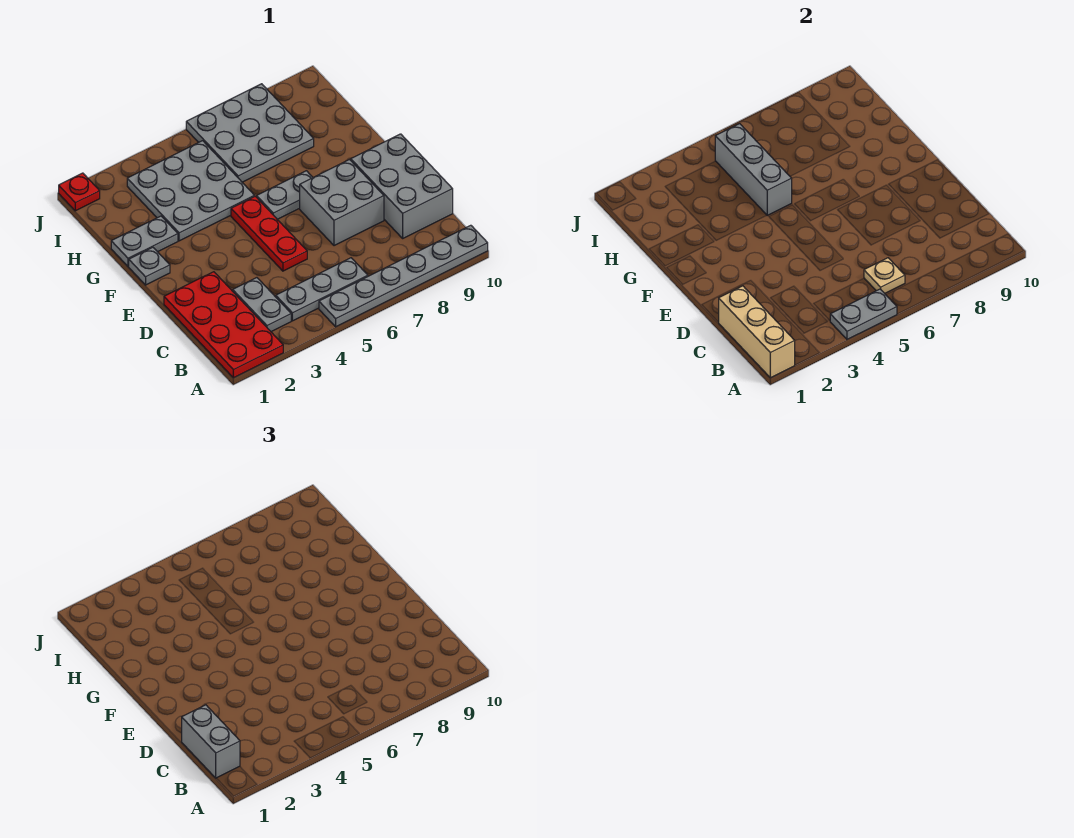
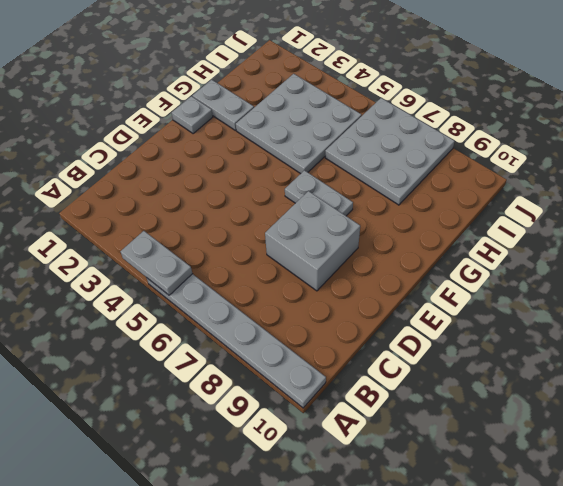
none -> red plate A1:D2 level 1
none -> grey plate B3:C3 level 1
none -> grey plate B4:B6 level 1

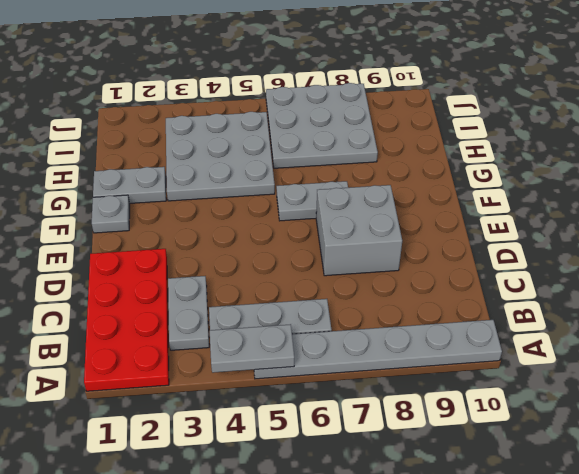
none -> grey brick C9:E10 level 1
none -> red plate D5:F5 level 1
none -> red plate J1 level 1

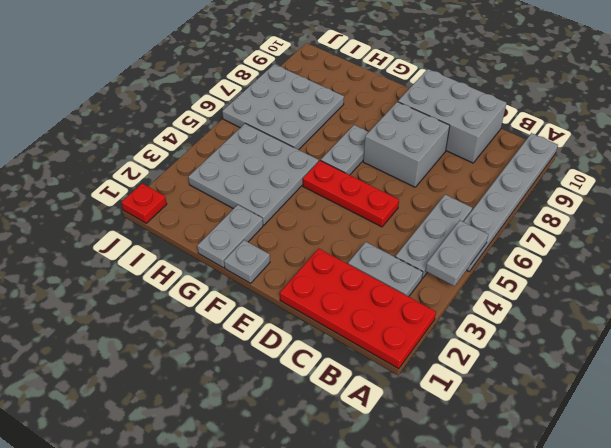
none -> tan brick A1:C1 level 2
none -> tan plate B6 level 2
none -> grey brick G5:I5 level 2

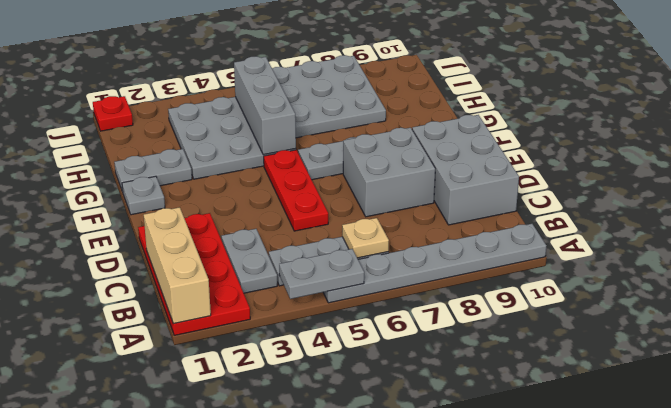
none -> grey brick B1:C1 level 3

